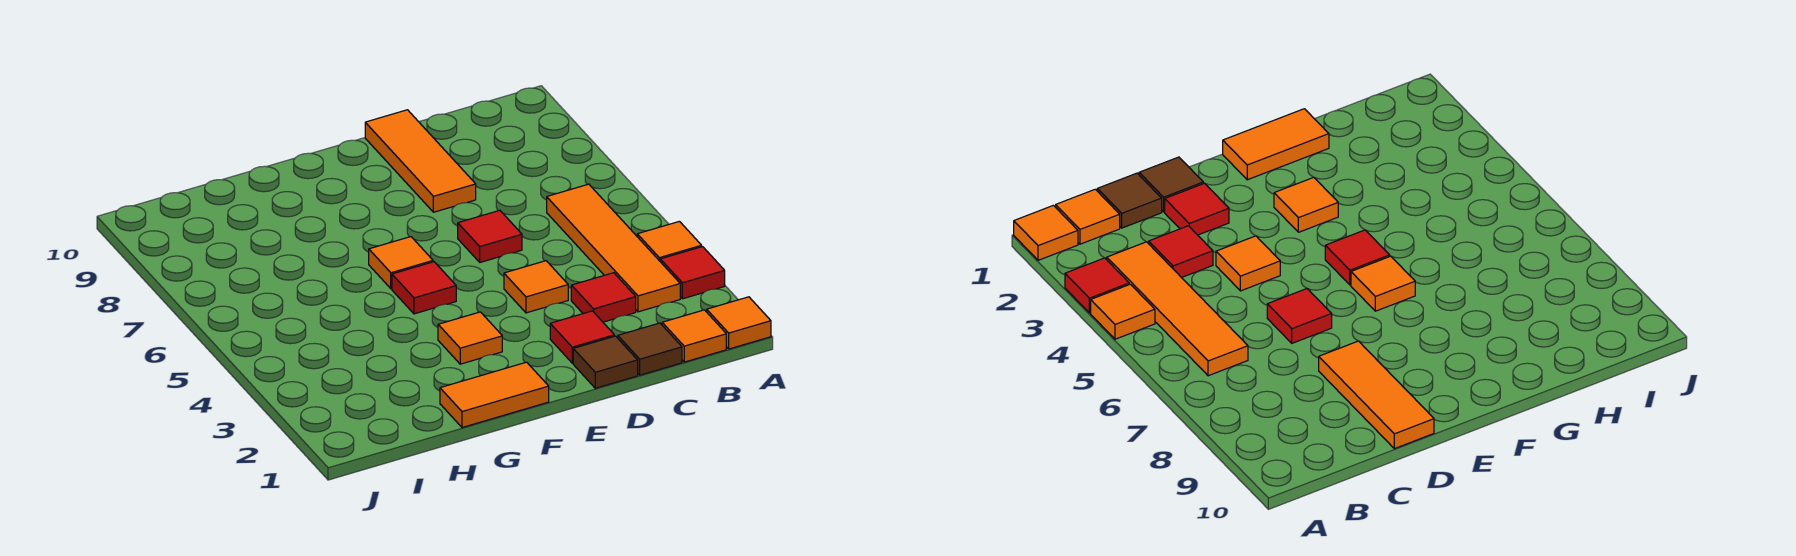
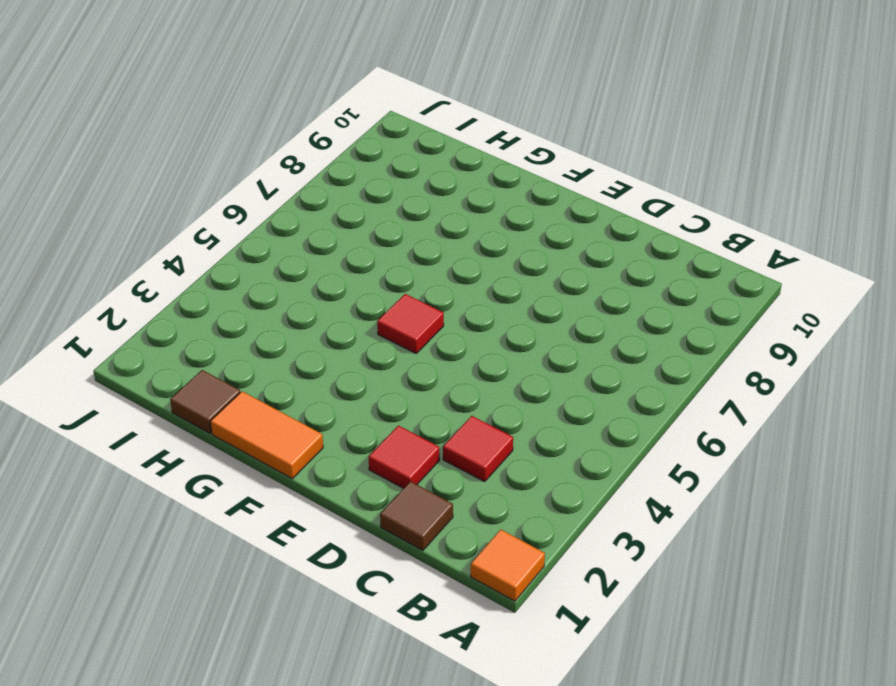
brown tile H1 level 1 -> brown tile D1 level 1
none -> red tile A3 level 1
none -> orange tile A4 level 1
none -> orange tile B1 level 1

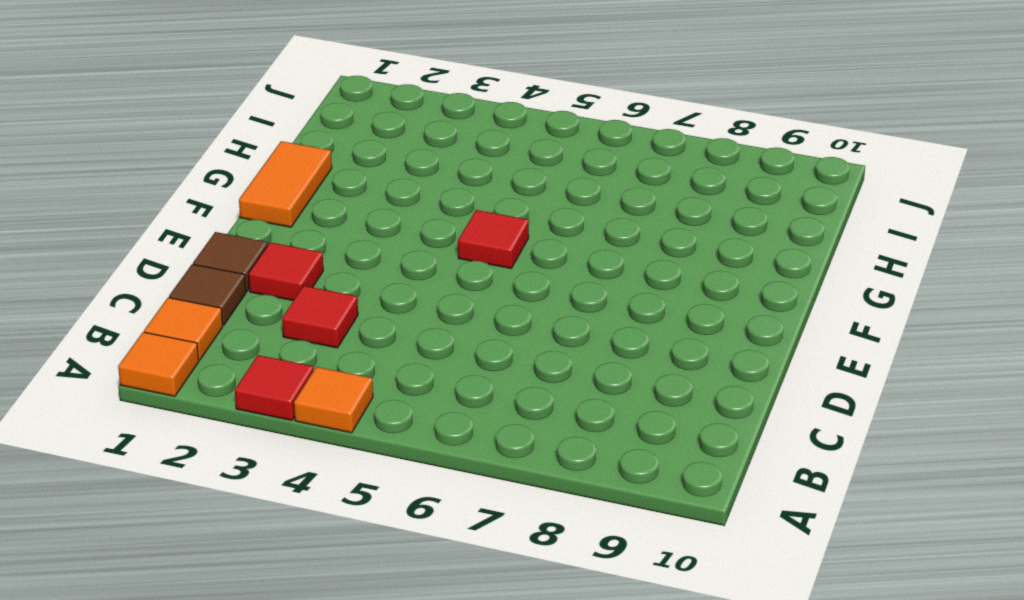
none -> orange tile B3:B6 level 1
none -> orange tile D4 level 1
none -> red tile D6 level 1

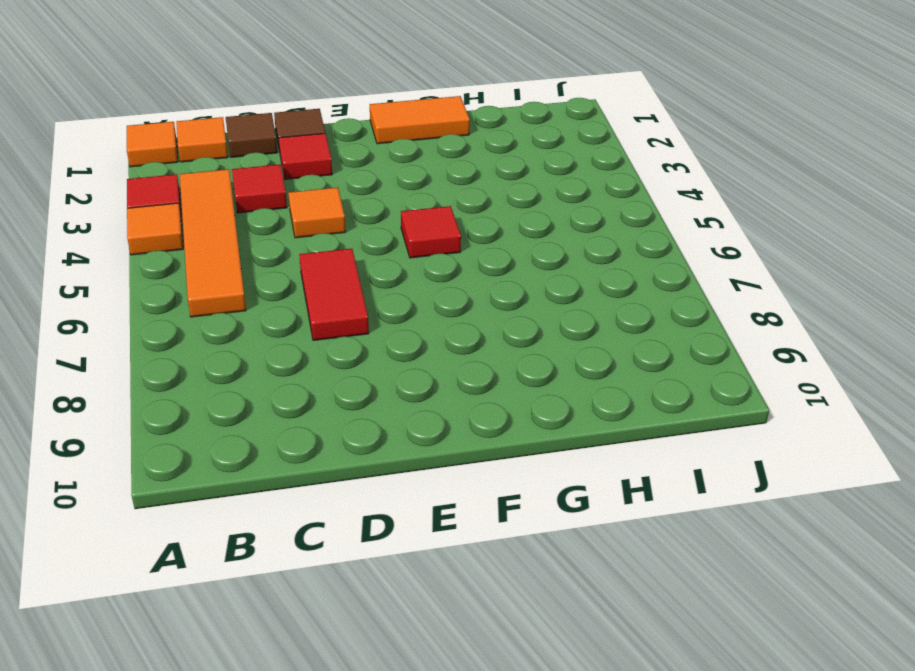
red tile D6:D7 level 1 -> red tile D6 level 1
none -> orange tile D8:D10 level 1
none -> orange tile F3 level 1
none -> orange tile F6 level 1

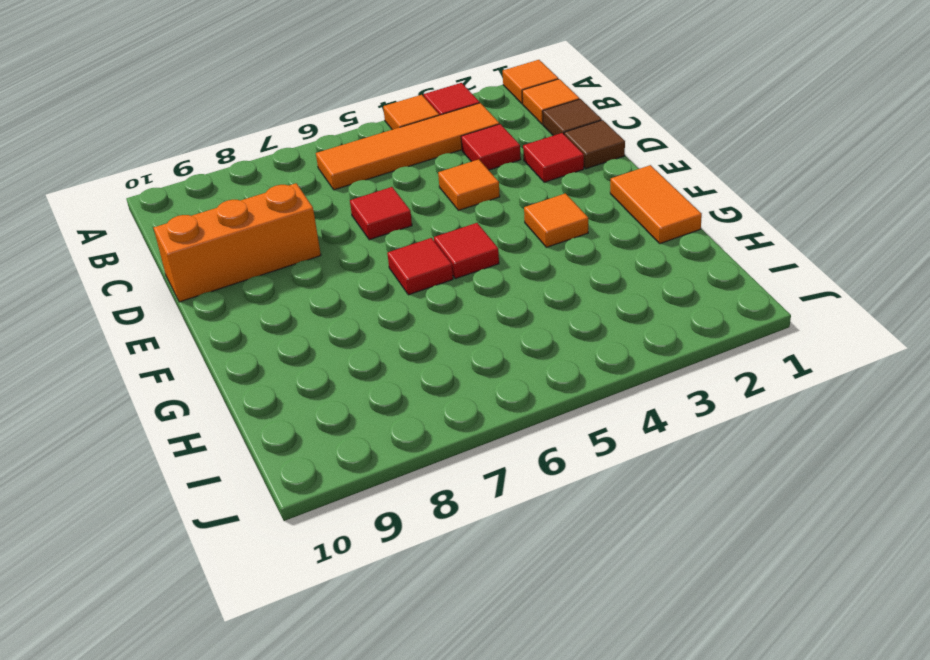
orange brick D8:D10 level 1 -> orange tile D8:D10 level 1
red tile F6 level 1 -> orange tile F6 level 1

